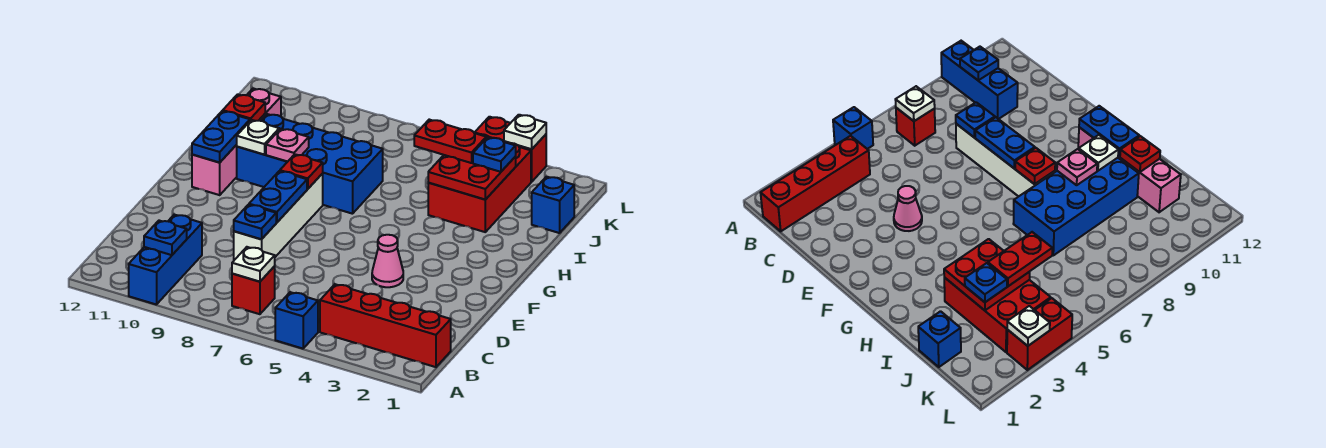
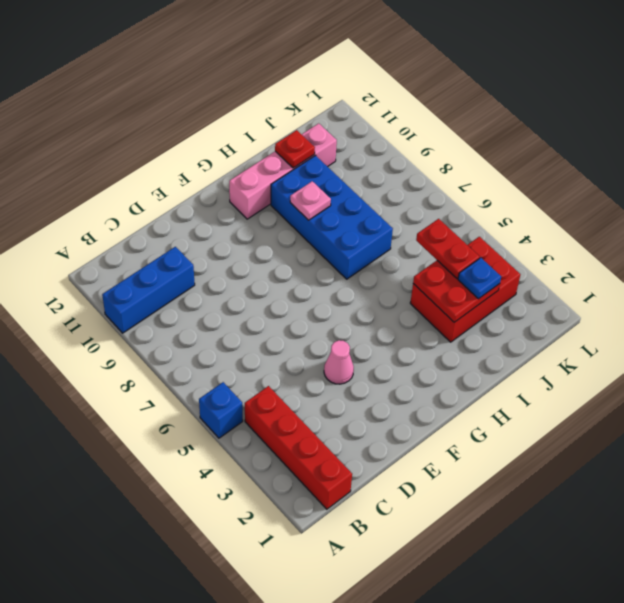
none -> red brick B7 level 1
none -> white brick D8:G8 level 1
none -> blue brick J1 level 1

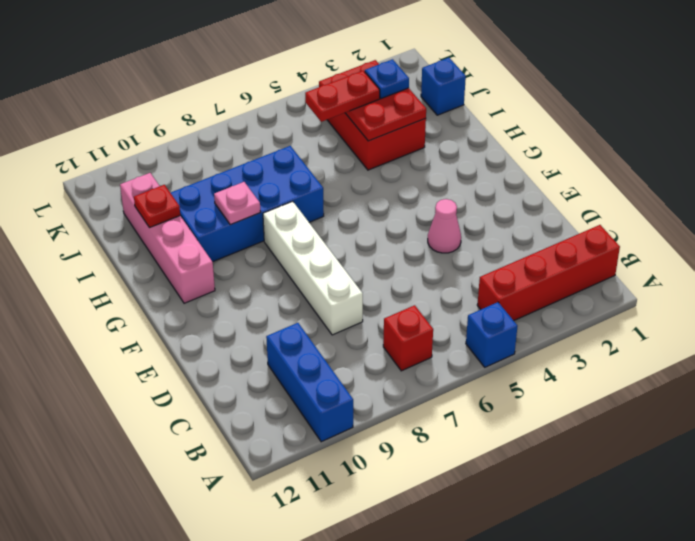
none -> red brick L3:L4 level 1
none -> white plate B7 level 2
none -> blue plate B10 level 2

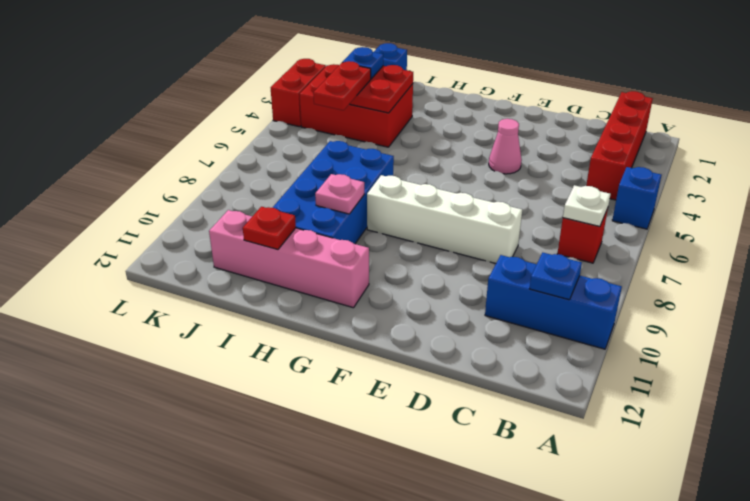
none -> blue plate D8 level 2
none -> blue plate E8:F8 level 2
none -> red plate G8 level 2

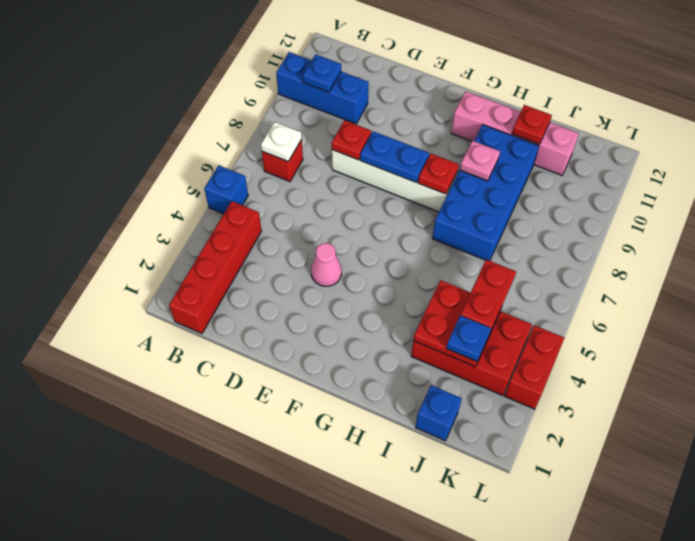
red plate D8 level 2 -> blue plate D8 level 2
none -> blue plate G11:H11 level 2
none -> white plate H10 level 2
none -> white plate L3 level 2

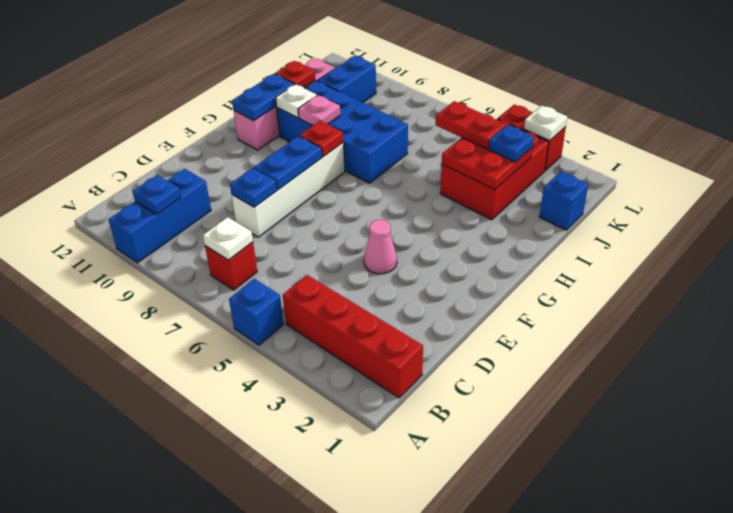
blue brick J10:K10 level 1 -> none

